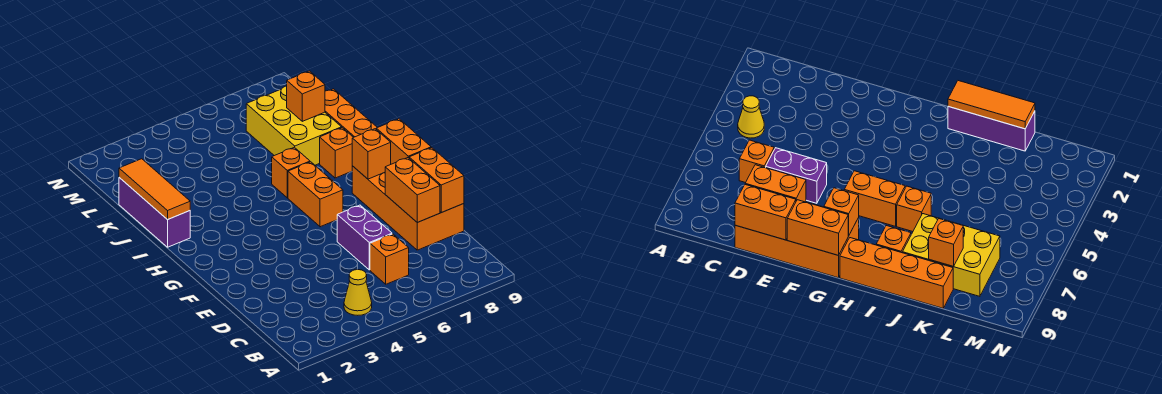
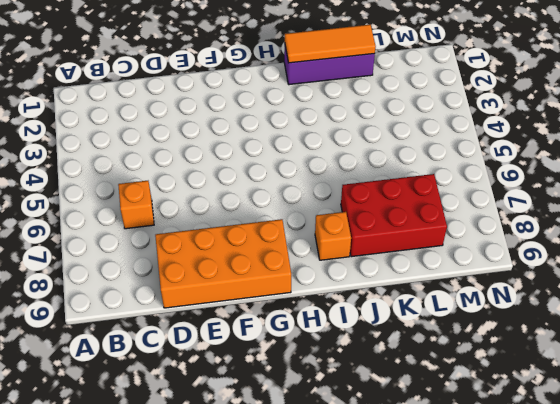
red brick J7:L8 level 1 -> yellow brick J7:L8 level 1
none -> yellow cone B4 level 1
none -> purple brick D6:E6 level 1
none -> orange brick G6:H6 level 1

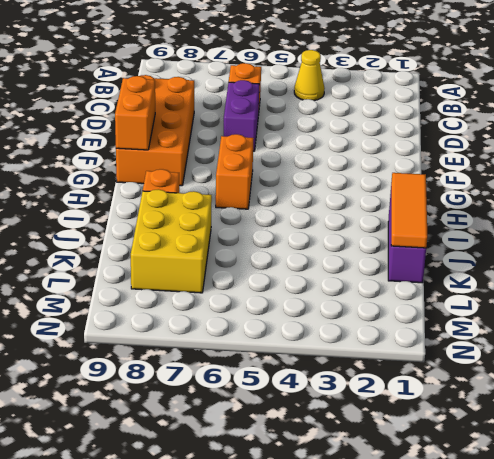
none -> orange brick H9:K9 level 1
none -> orange brick I6 level 1
none -> orange brick D8:E8 level 2

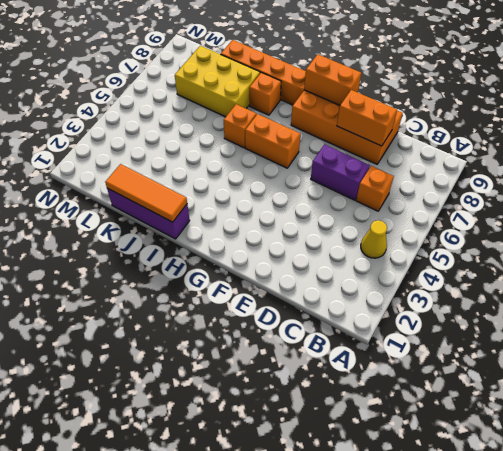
none -> orange brick D9:E9 level 2
none -> orange brick G8 level 2
none -> orange brick K8 level 2

